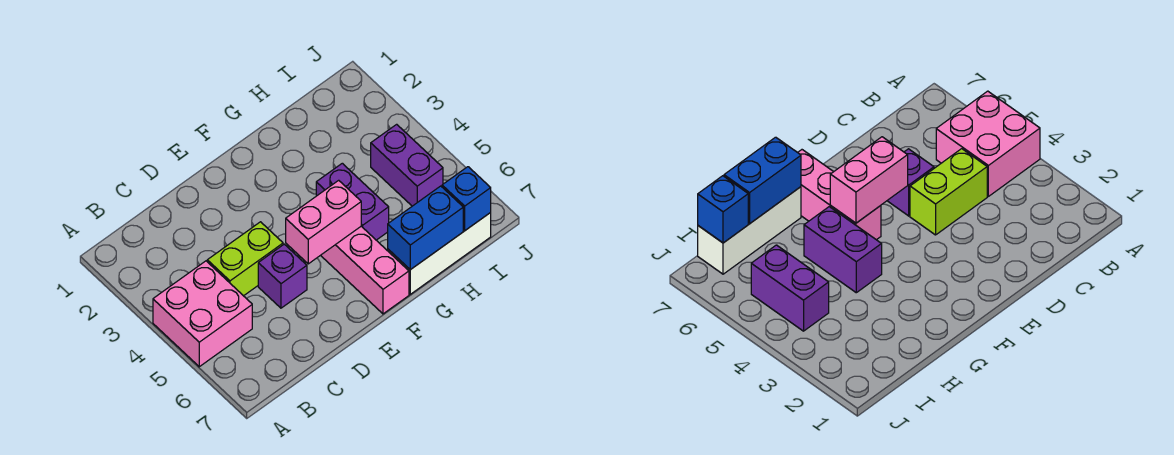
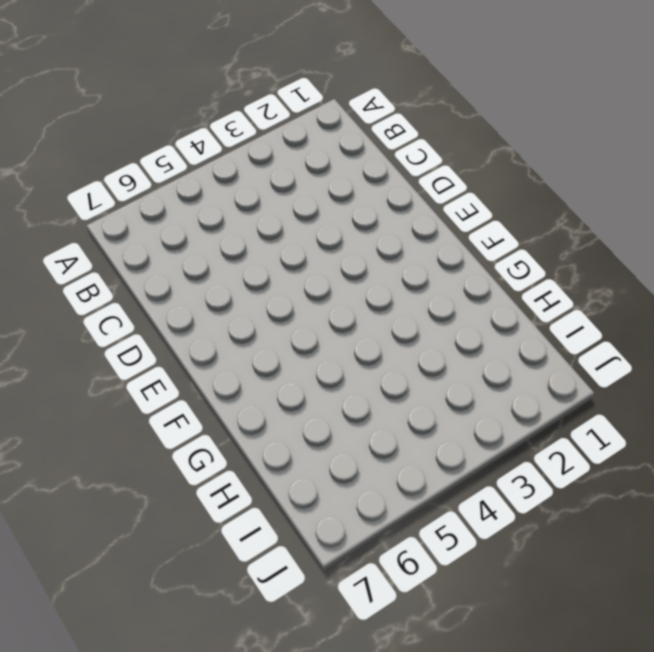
none -> pink brick A4:B5 level 1
none -> lime brick C4:D4 level 1

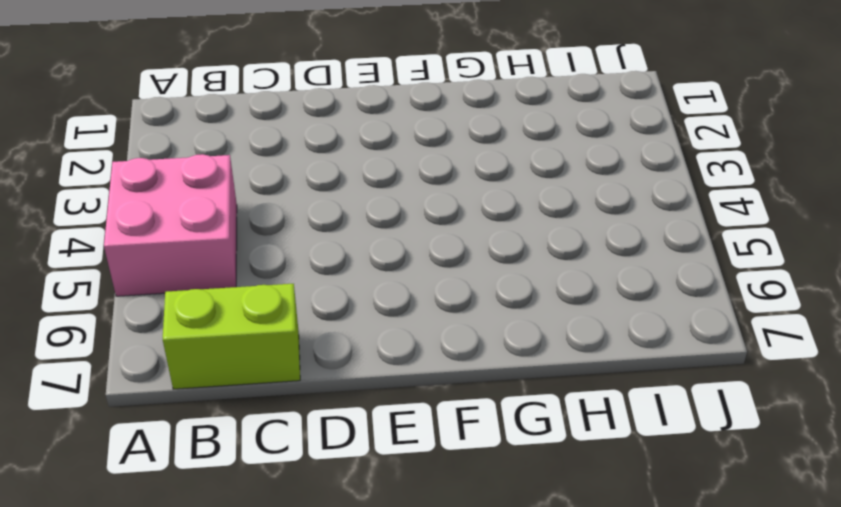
lime brick B7:C7 level 1 -> lime brick C4:D4 level 1
none -> purple brick D5 level 1
none -> pink brick F5:F7 level 1

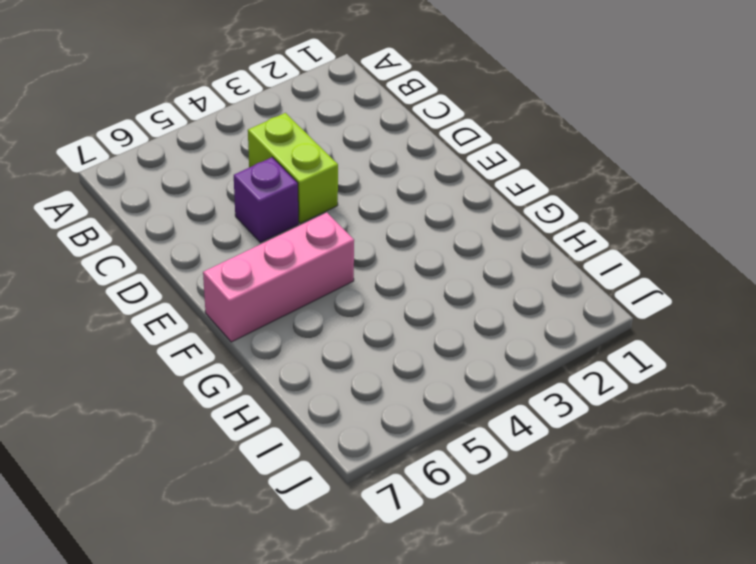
none -> pink brick A4:B5 level 1
none -> purple brick G4:G5 level 1

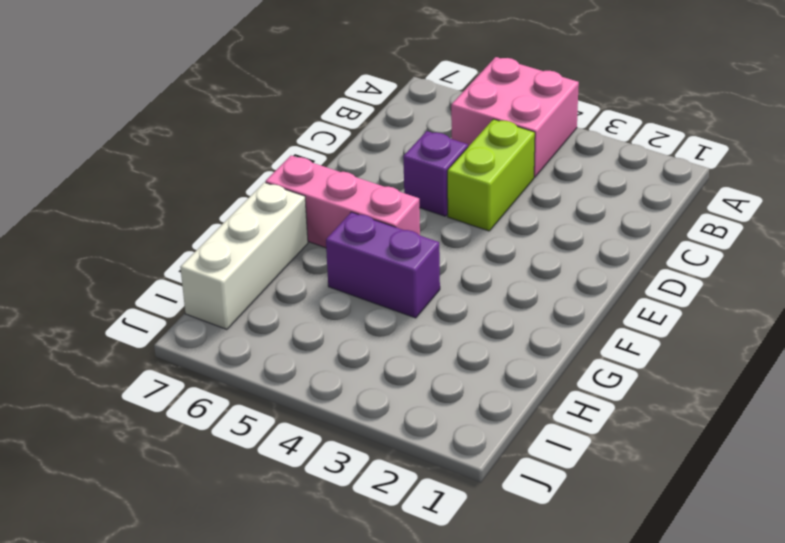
none -> purple brick I4:I5 level 1
none -> pink brick E5:F5 level 2

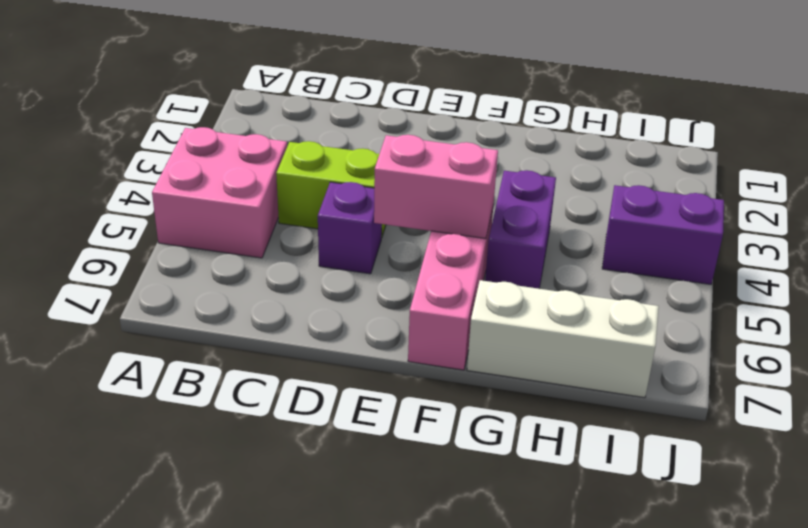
purple brick I4:J4 level 1 -> purple brick I4:I5 level 1
none -> blue brick G7:H7 level 2
none -> blue brick I7 level 2

